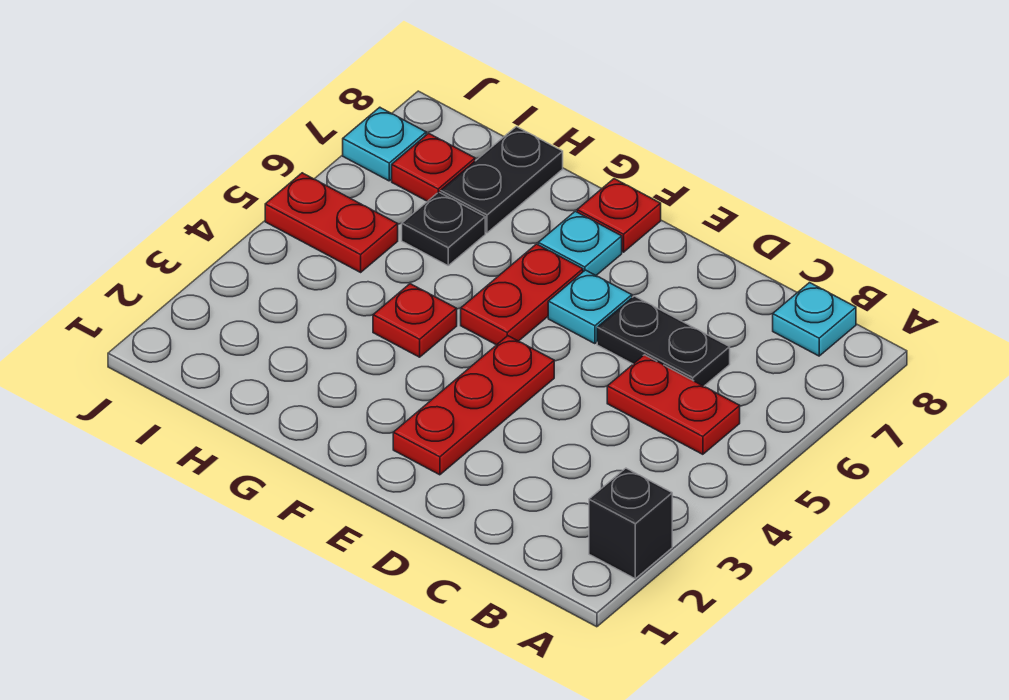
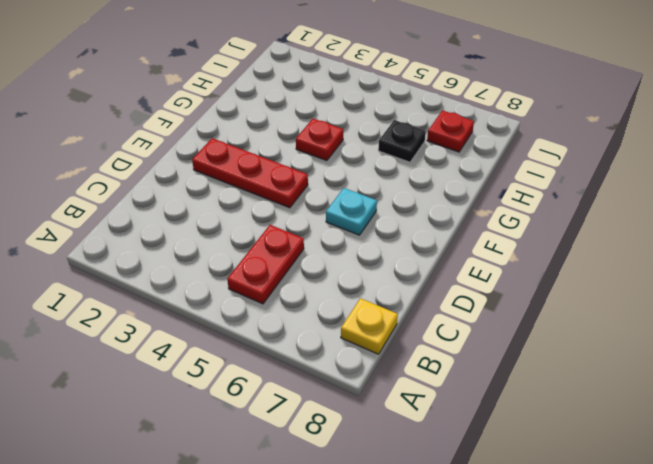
yellow plate B8 level 1 -> cyan plate B8 level 1
none -> black brick A2 level 1
none -> black plate C6:D6 level 1
none -> red plate F5:F6 level 1

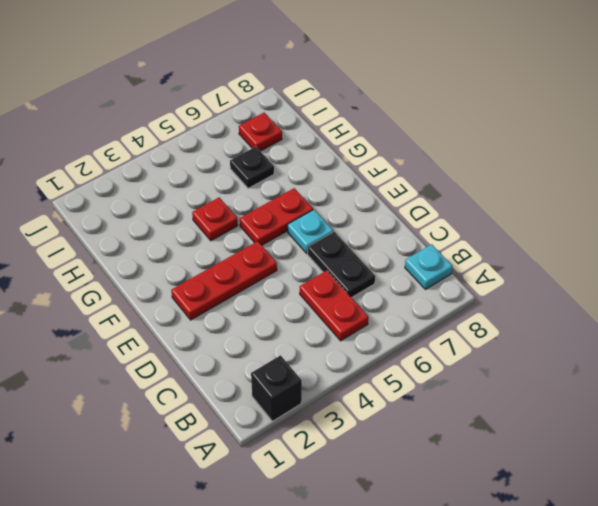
none -> cyan plate F7 level 1
none -> red plate F8 level 1
none -> black plate H7:H8 level 1

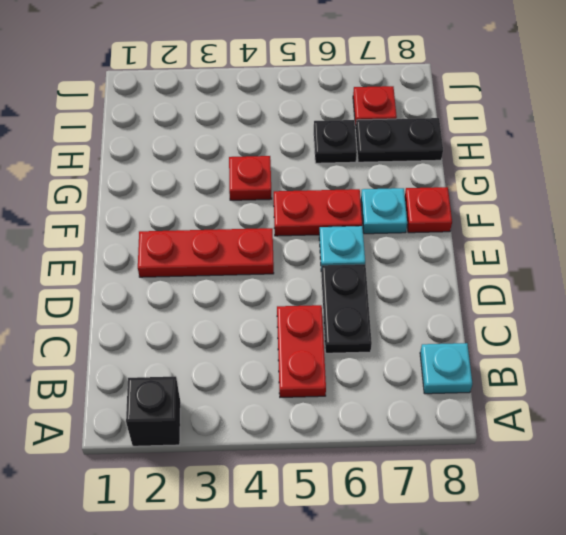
none -> red plate I5:J5 level 1
none -> cyan plate J7 level 1

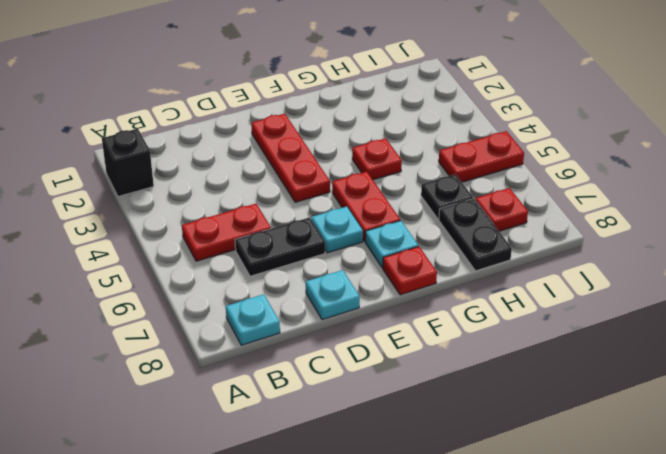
cyan plate D8 level 1 -> cyan plate J7 level 1

